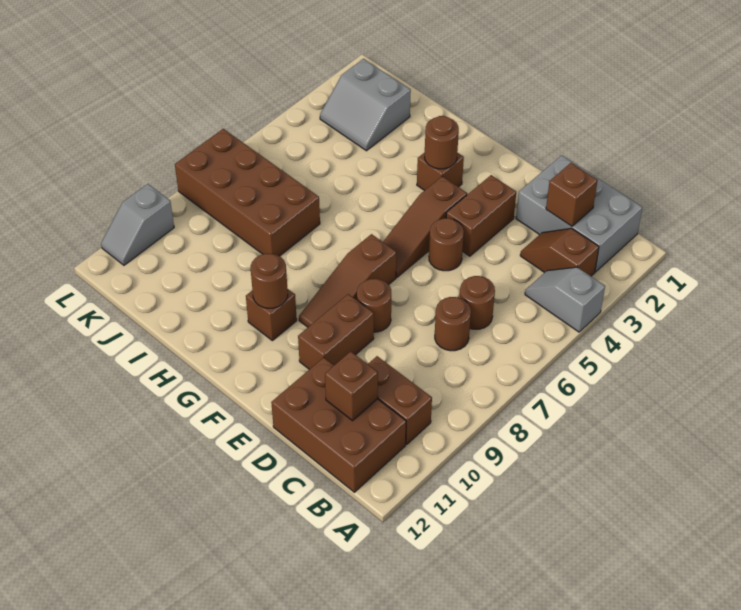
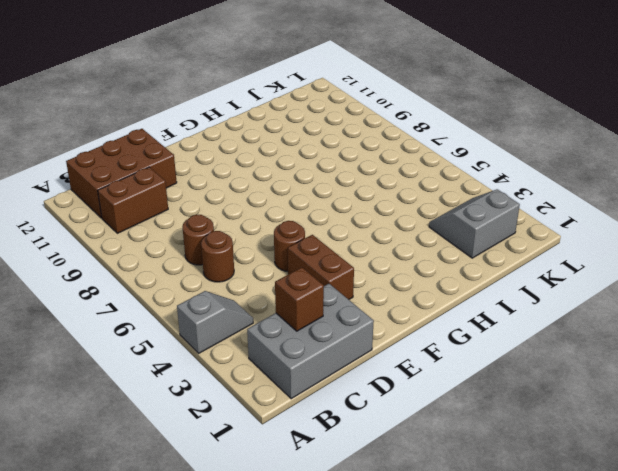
none -> brown slope B3:C3 level 1 top B
none -> brown round brick E8 level 1
none -> brown brick E9:E10 level 1

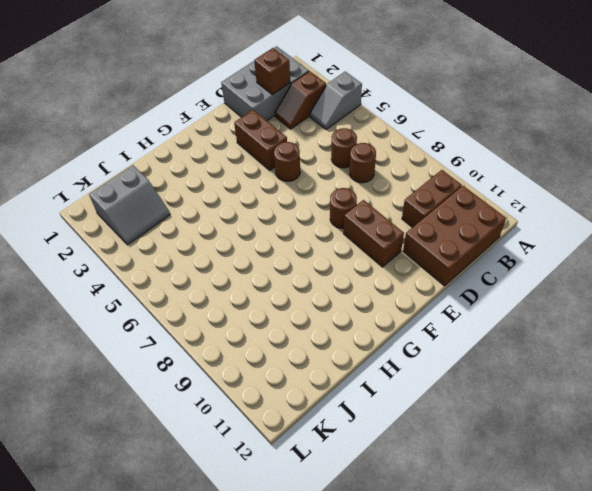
none -> brown slope F4:F6 level 1 top 4
none -> brown slope F7:F9 level 1 top 7
none -> brown brick G3 level 1

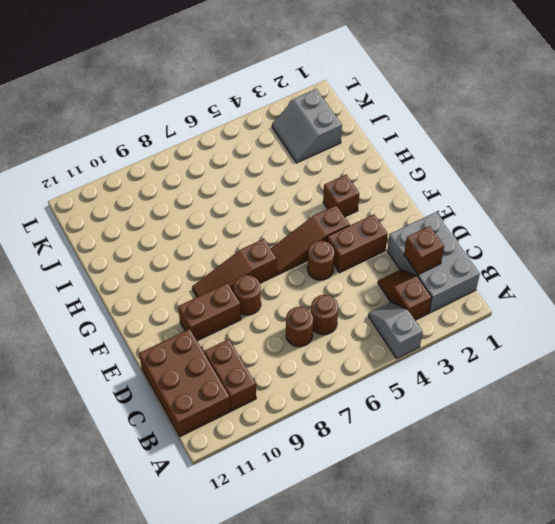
none -> brown brick G10 level 1
none -> brown brick I7:L8 level 1
none -> grey slope L10:L11 level 1 top 10

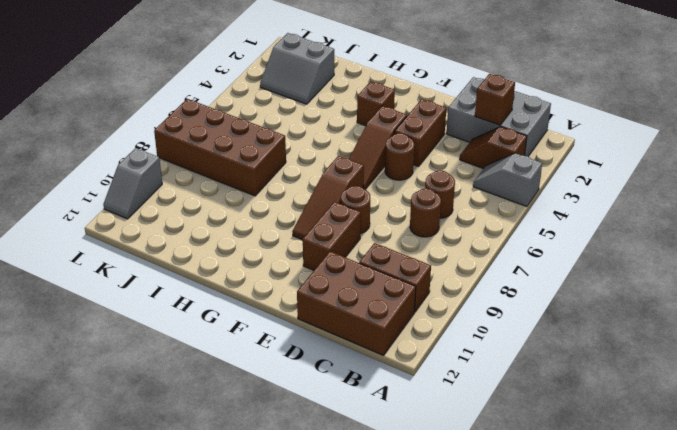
none -> brown brick G10 level 1
none -> brown brick C11 level 2
none -> brown round brick G3 level 2

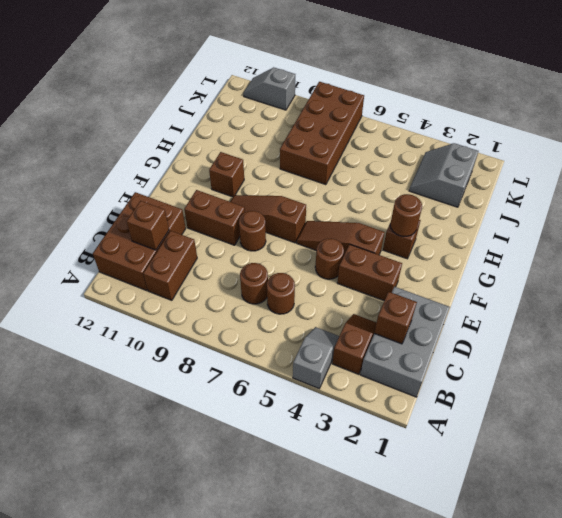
none -> brown round brick G10 level 2

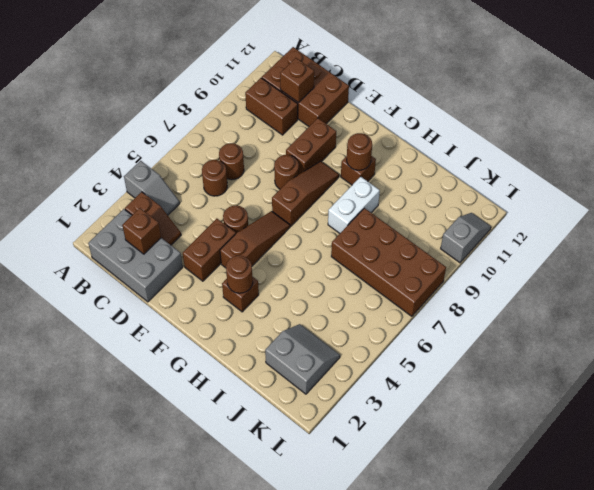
white brick H8:H9 level 1 -> none

